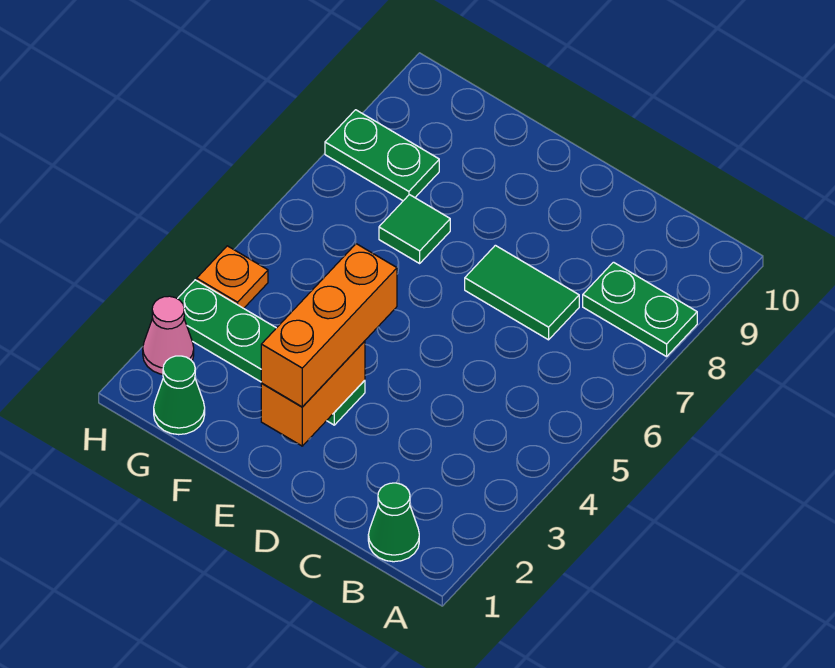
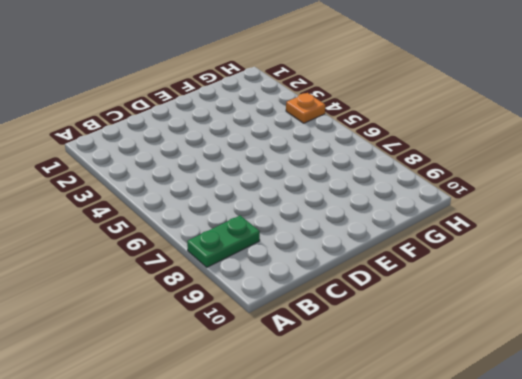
none -> green cone B1 level 1
none -> green tile C7:D7 level 1

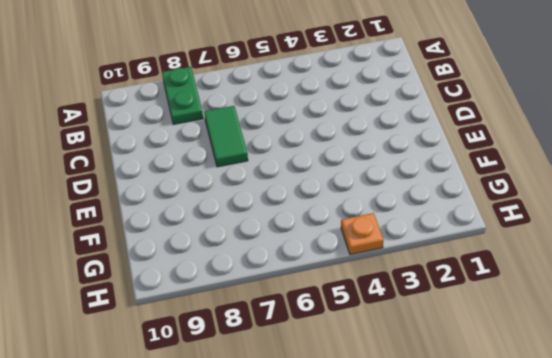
none -> green cone B1 level 1
none -> green plate E3:H3 level 1

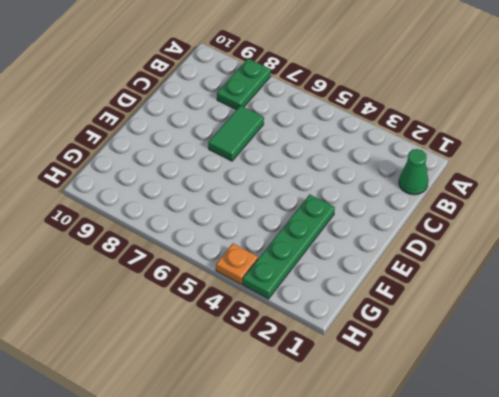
none -> green tile F7 level 1
none -> green cone G1 level 1

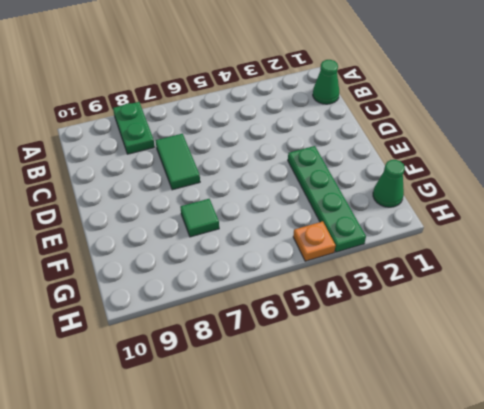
none -> green plate G8:H8 level 1
none -> pink cone H2 level 1

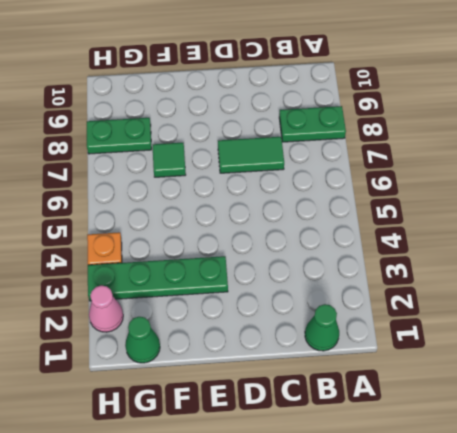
none -> orange brick E2:E3 level 2
none -> orange brick E2:E4 level 3

